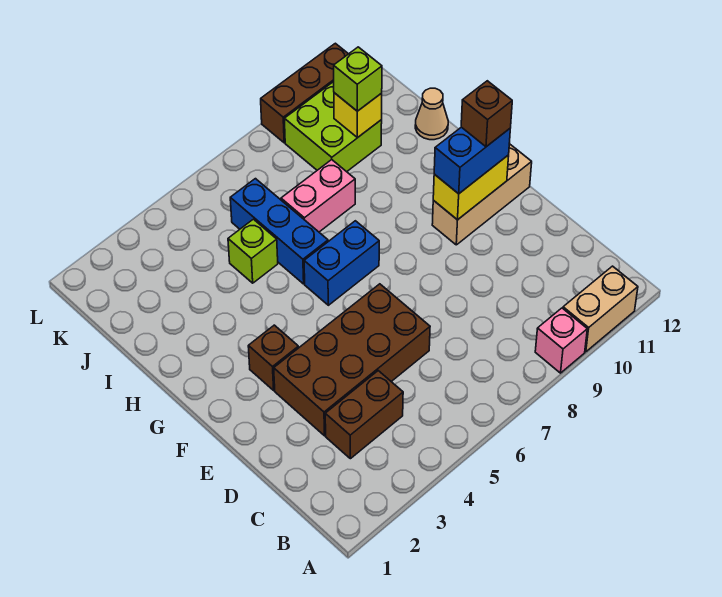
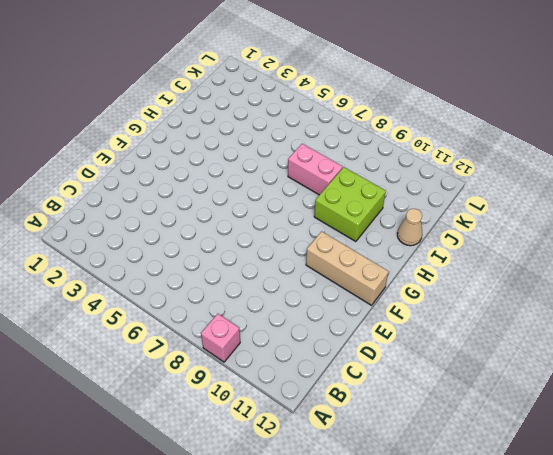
lime brick H9:I10 level 1 -> lime brick J9:K10 level 1
none -> tan brick A10:A11 level 1
none -> brown brick C3:C4 level 1
none -> brown brick D3:E6 level 1

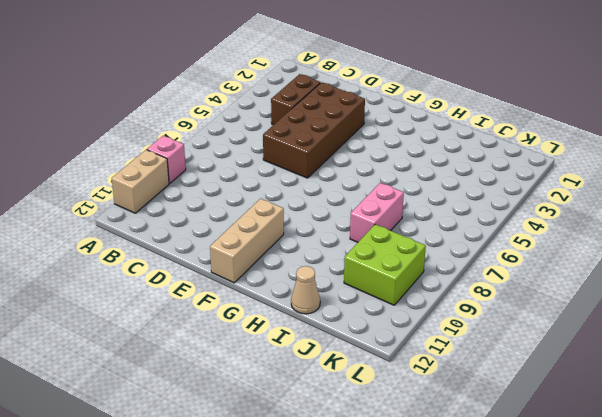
none -> brown brick F3 level 1
none -> blue brick G6:G7 level 1
none -> blue brick H6:J6 level 1

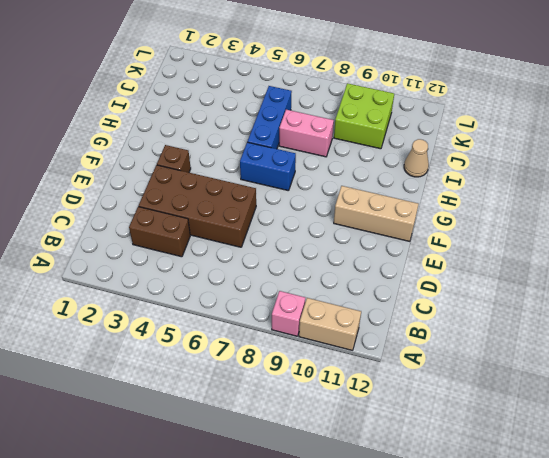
none -> lime brick I5 level 1
none -> brown brick L9:L11 level 1
none -> yellow brick F10:F11 level 2

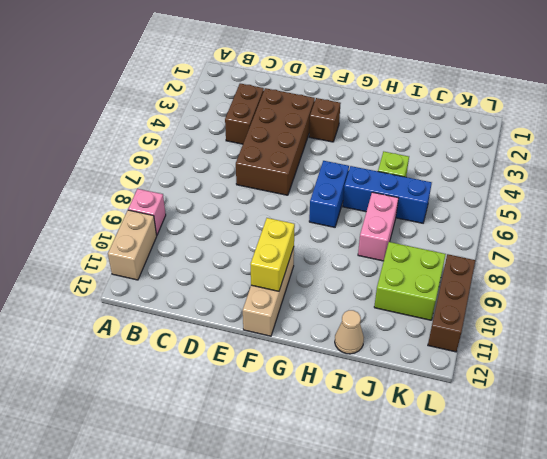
none -> yellow brick J10 level 2
none -> blue brick F10:F11 level 3
none -> lime brick J10 level 3

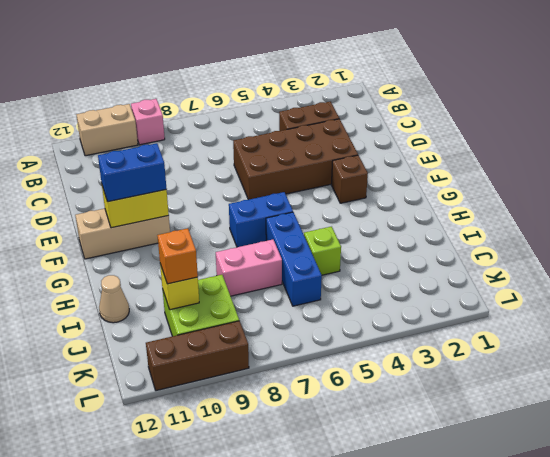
orange brick J10 level 3 -> lime brick J10 level 3
none -> brown brick F11 level 4

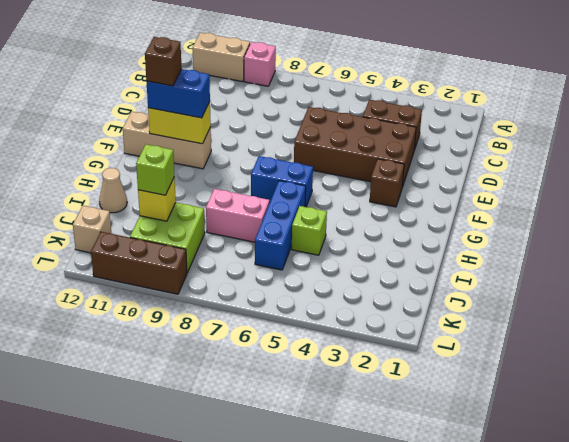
tan brick K12 level 1 -> none

